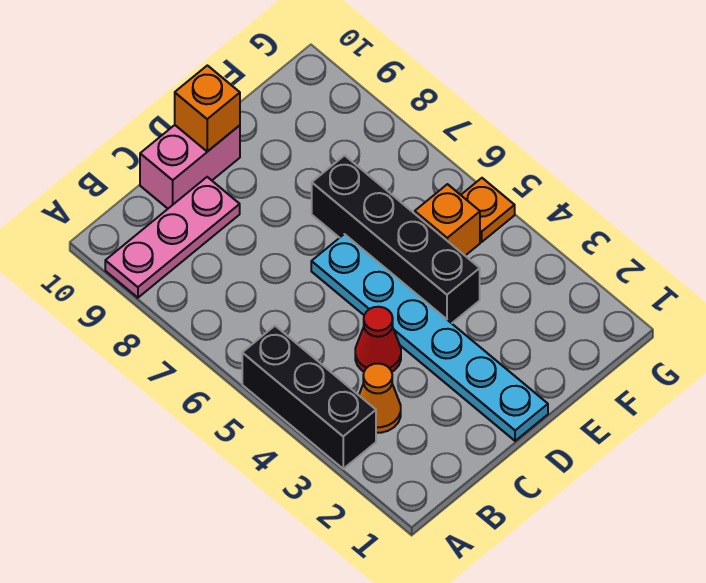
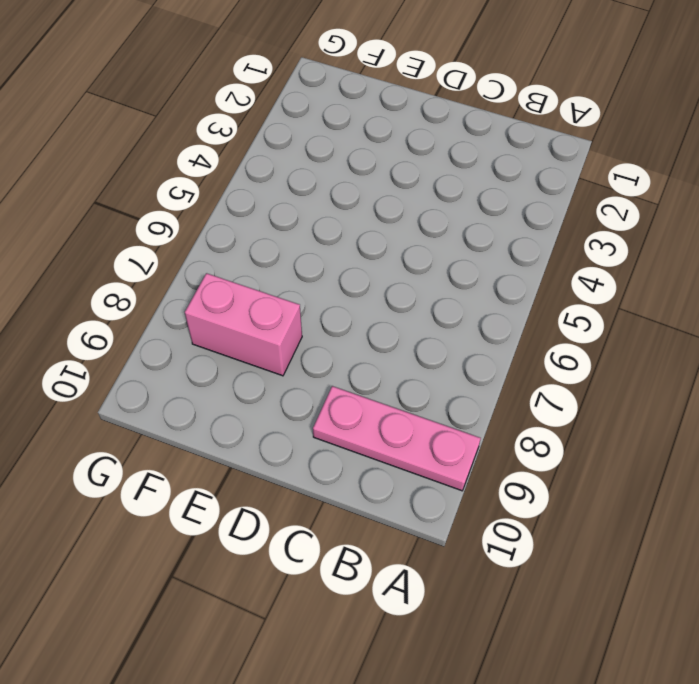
pink brick E8:F8 level 1 -> pink brick C10:D10 level 1
none -> black brick A3:A5 level 1
none -> orange cone B3 level 1

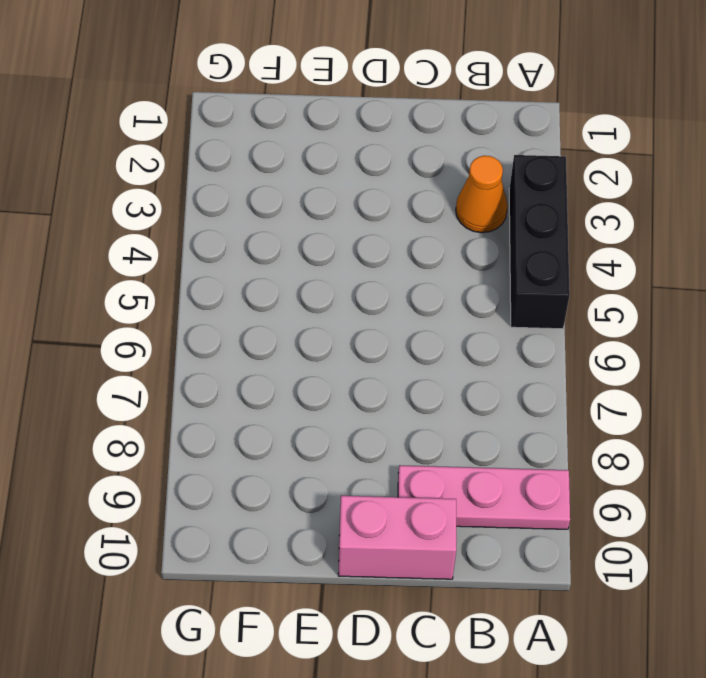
none -> red cone C4 level 1
none -> cyan plate D1:D6 level 1

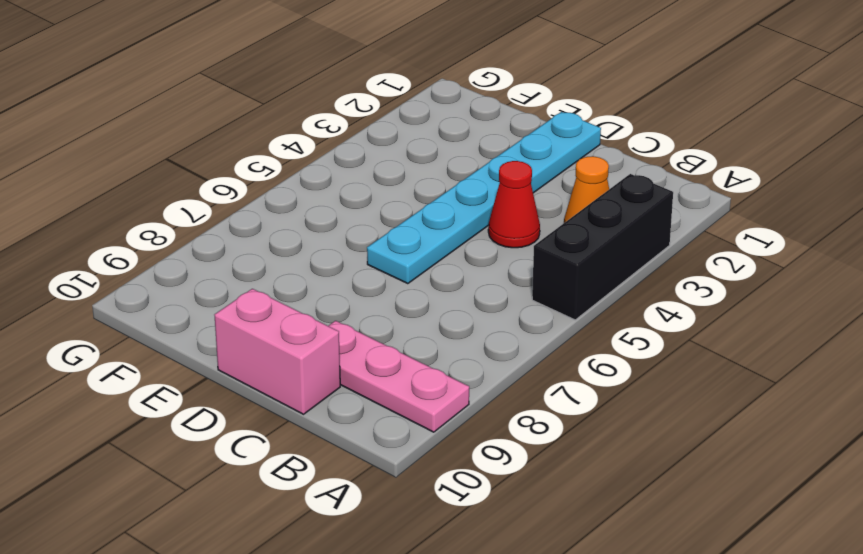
none -> black brick E4:E7 level 1
none -> orange brick F5 level 1

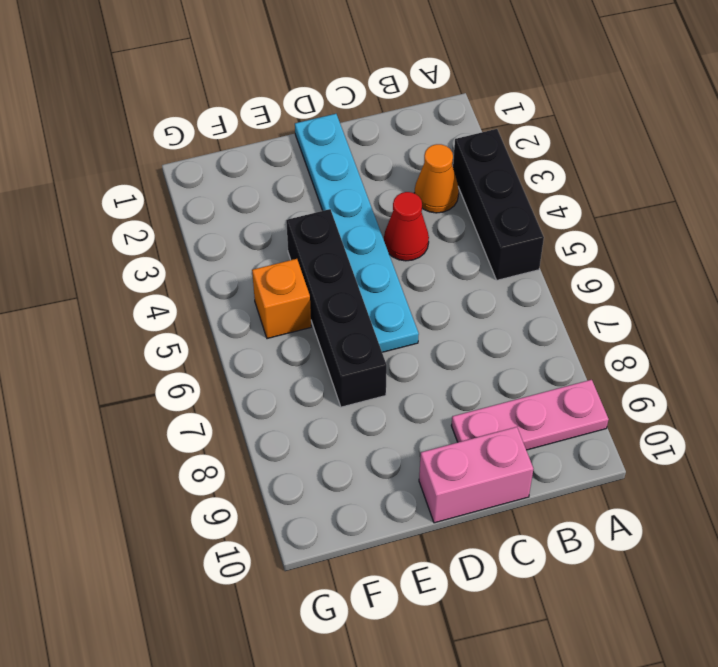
none -> orange plate G5 level 1
none -> orange brick D10 level 2

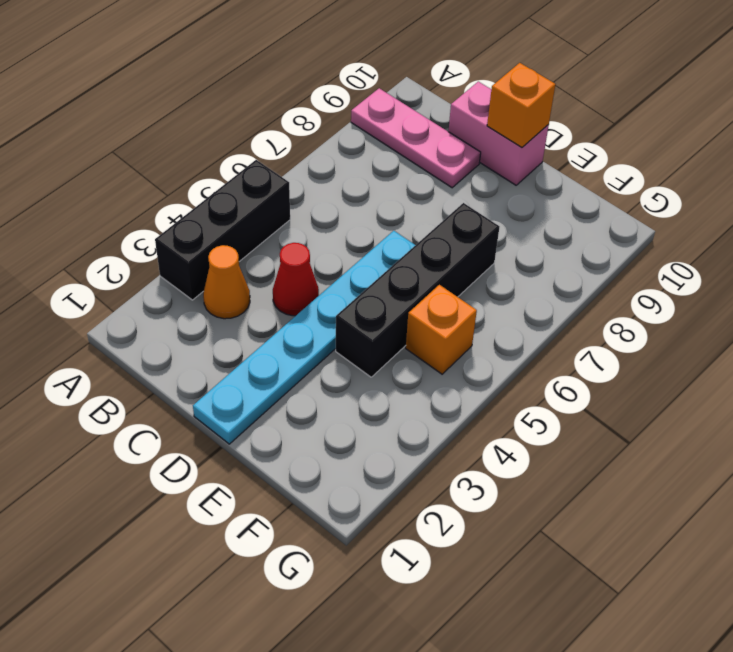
none -> orange plate G5 level 1

